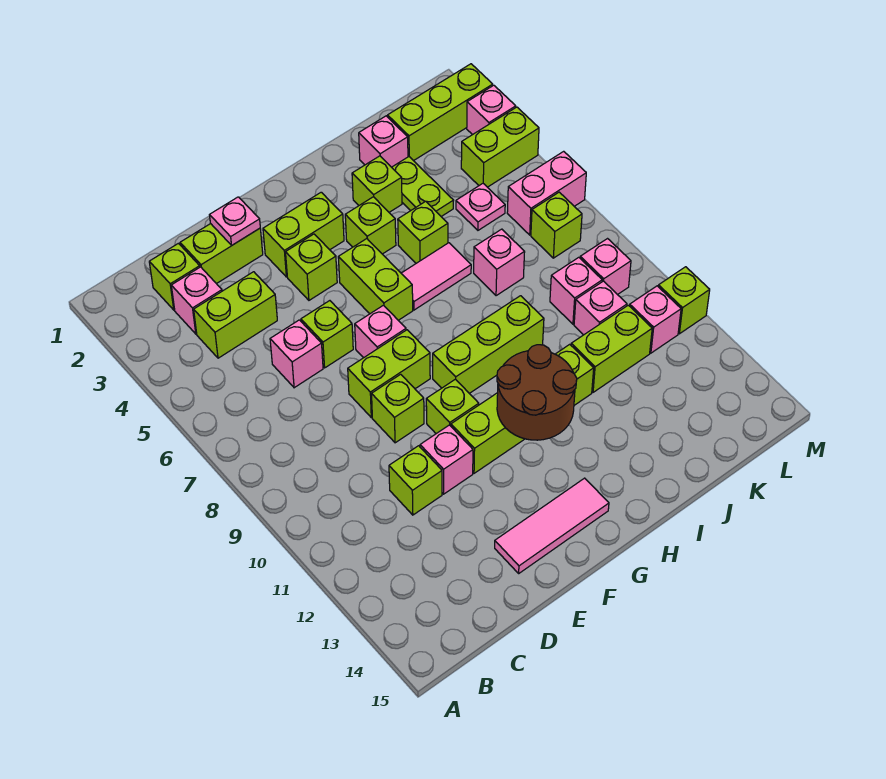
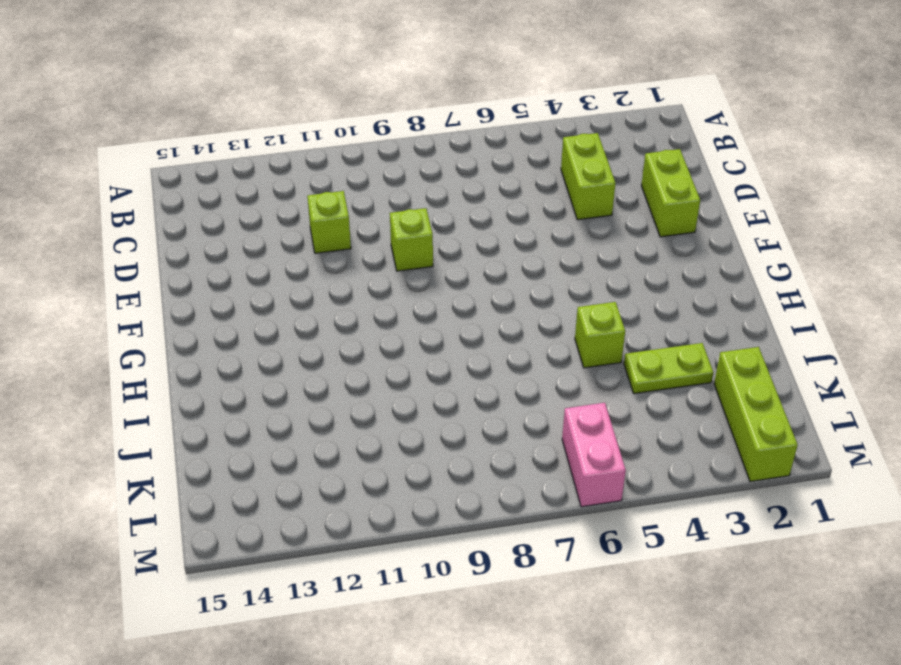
none -> lime brick C2 level 1
none -> pink brick C3 level 1
none -> pink brick D6 level 1
none -> lime brick E6 level 1

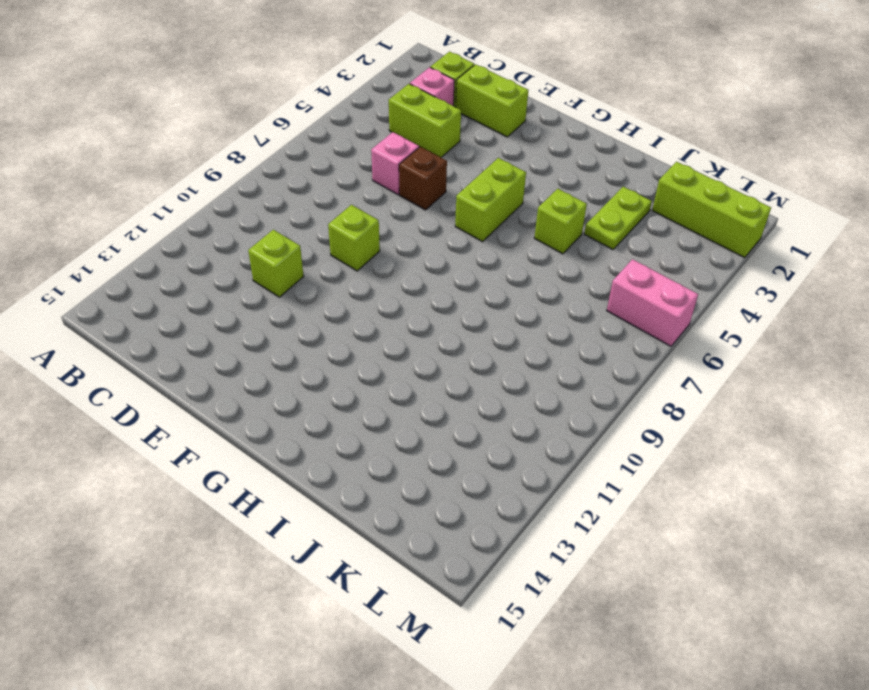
brown brick E6 level 1 -> lime brick E6 level 1
none -> lime brick E8:F8 level 1
none -> pink brick E11 level 1
none -> pink tile E14:G14 level 1
none -> lime brick F3:G3 level 1

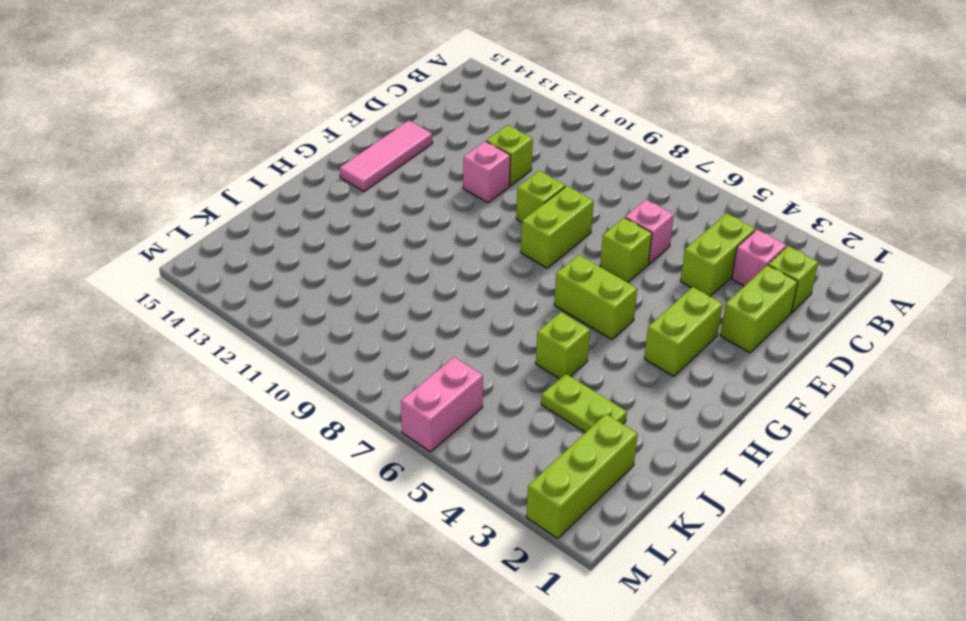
none -> lime brick F4 level 1
none -> pink brick F7 level 1
none -> lime brick F10 level 1
none -> lime brick F11:I11 level 1

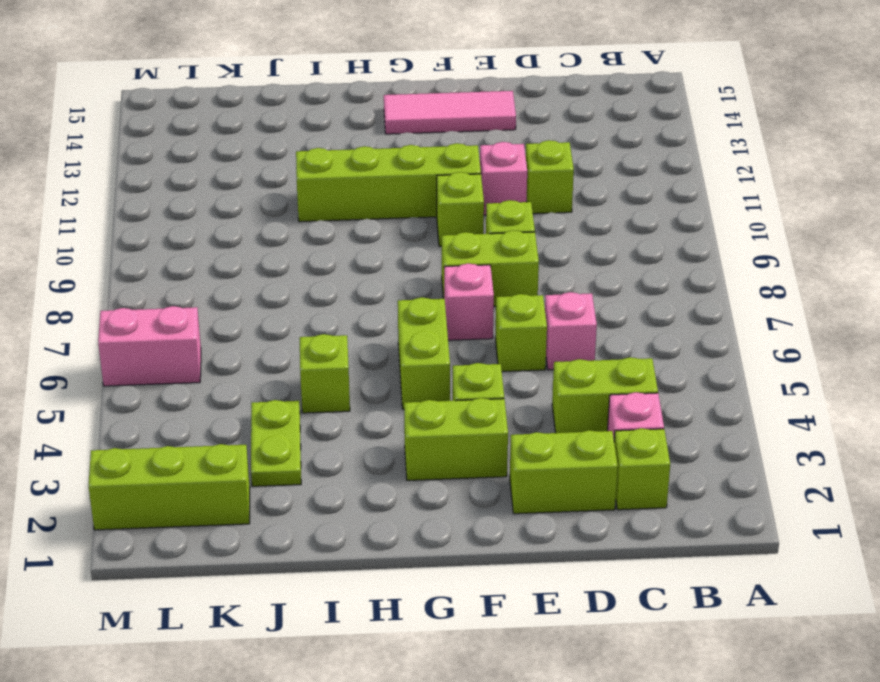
none -> lime brick G9:I9 level 1
none -> lime brick H4 level 1
none -> pink tile H6:I6 level 1
none -> lime brick I3 level 1

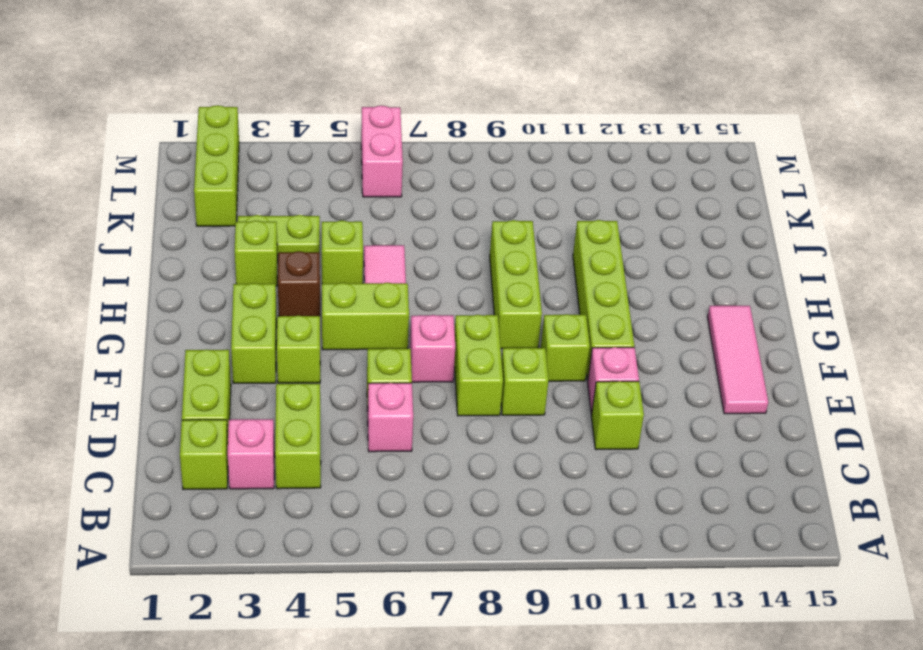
brown brick H4 level 1 -> lime brick H4 level 1
none -> pink brick J2 level 1
none -> pink brick J7 level 1
none -> lime brick J11:K11 level 1
none -> pink plate K5 level 1

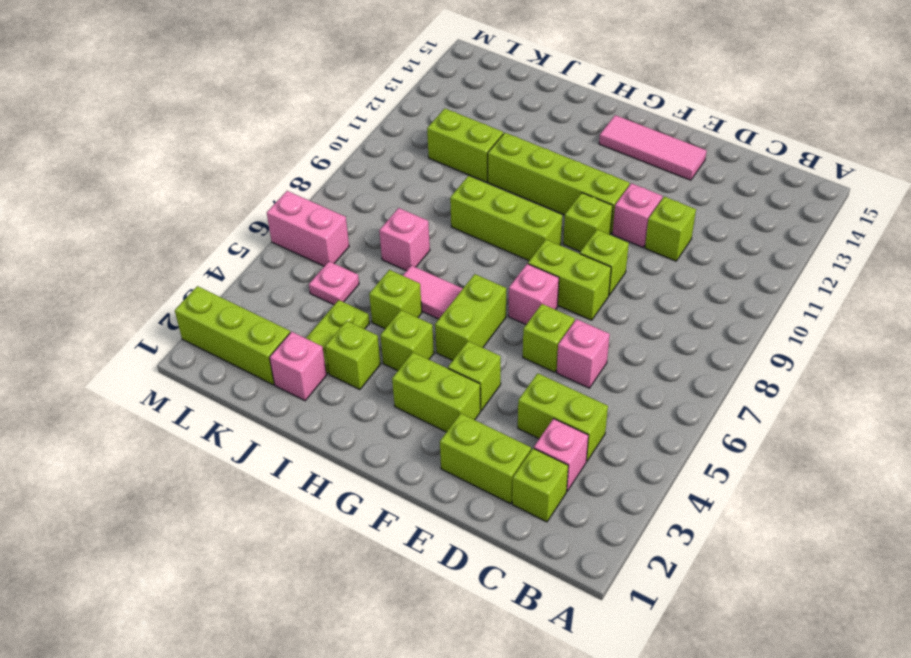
none -> pink brick K9 level 1
none -> pink brick K10 level 1
none -> lime brick L4:M4 level 1
none -> lime brick L7 level 1

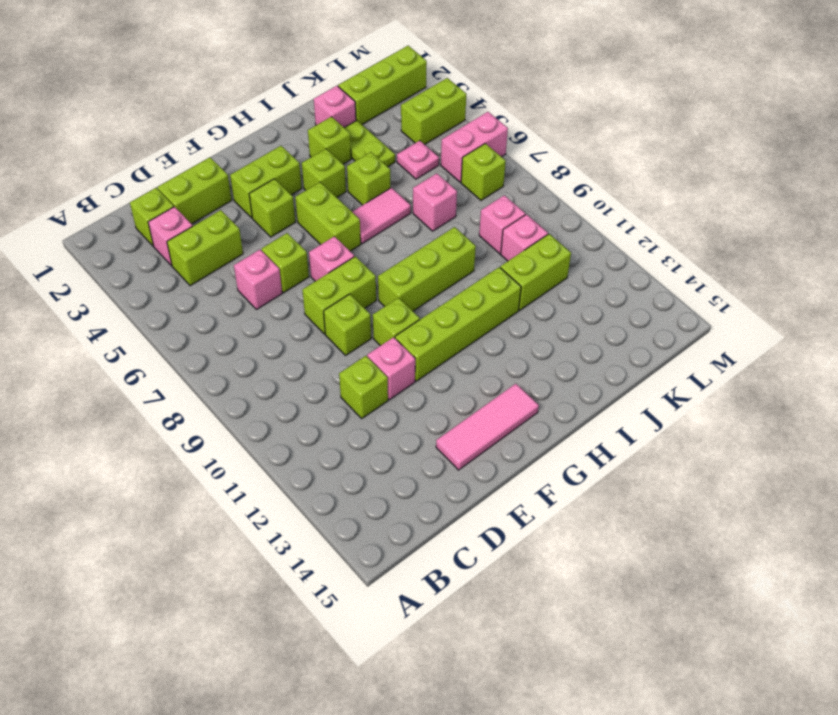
none -> pink brick L9 level 1
none -> pink brick L11 level 1
none -> pink brick M3 level 1
none -> lime brick M11 level 1

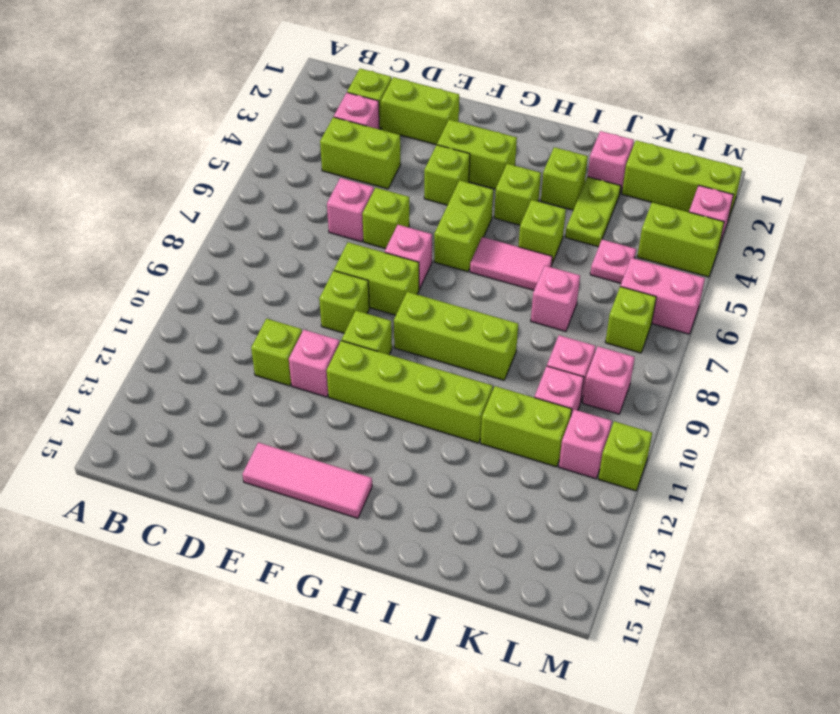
none -> pink plate E2 level 2
none -> brown round brick G11:H12 level 2

